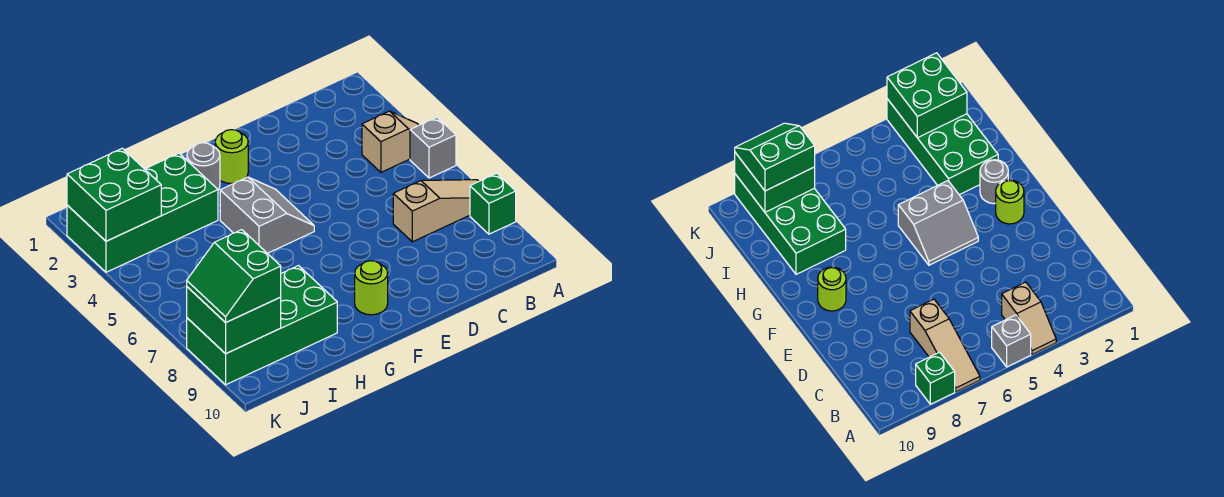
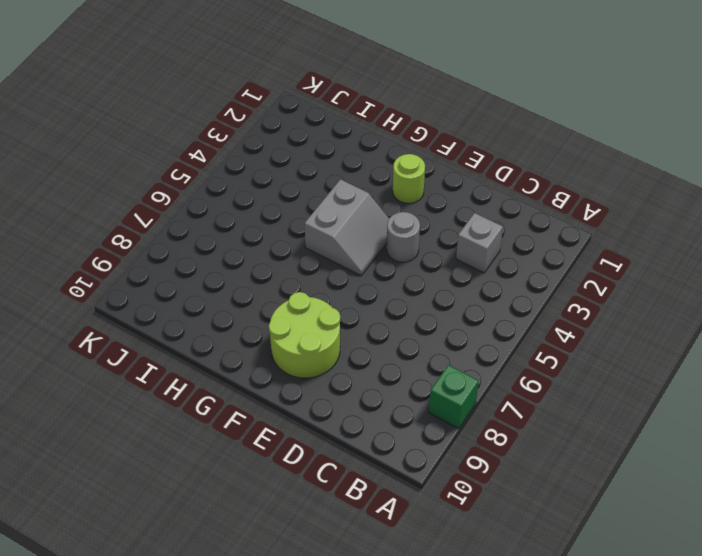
grey brick C3 level 1 -> grey brick A5 level 1
grey round brick E4 level 1 -> grey round brick G2 level 1
lime round brick E8:F9 level 1 -> lime round brick F9 level 1
none -> tan slope A4:B4 level 1 top B
none -> tan slope A7:C7 level 1 top C
none -> green brick H2:K3 level 1

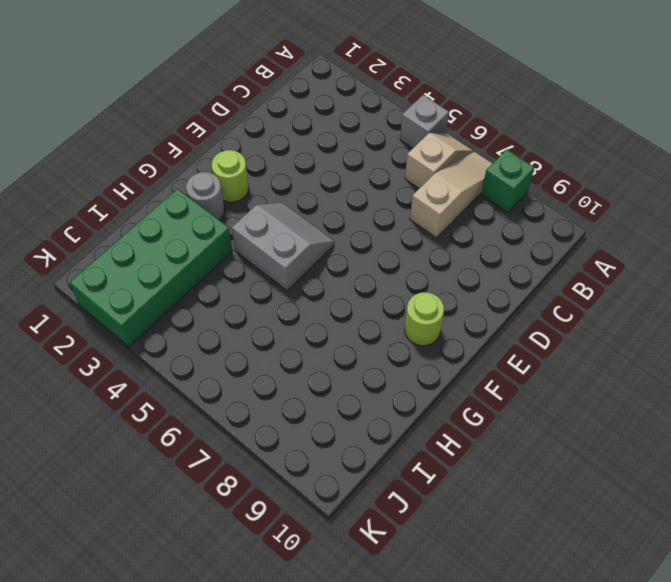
tan slope A6:B6 level 1 top B -> tan slope A4:B4 level 1 top B
none -> green brick H8:K9 level 1
none -> green brick J2:K3 level 2
none -> green brick J8:K9 level 2

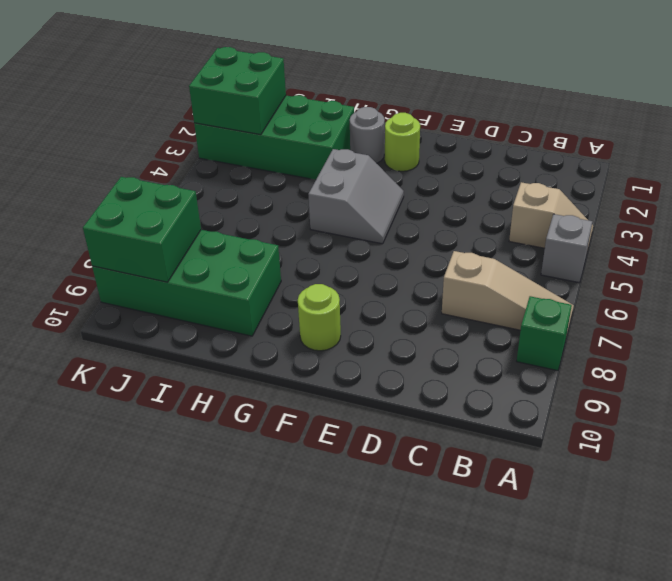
none -> green slope J8:K9 level 3 top J

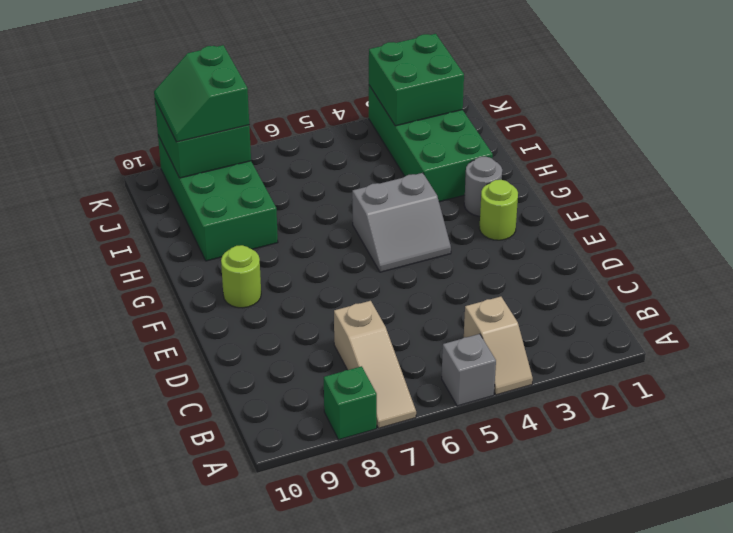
green slope J8:K9 level 3 top 8 -> green slope J8:K9 level 3 top J

